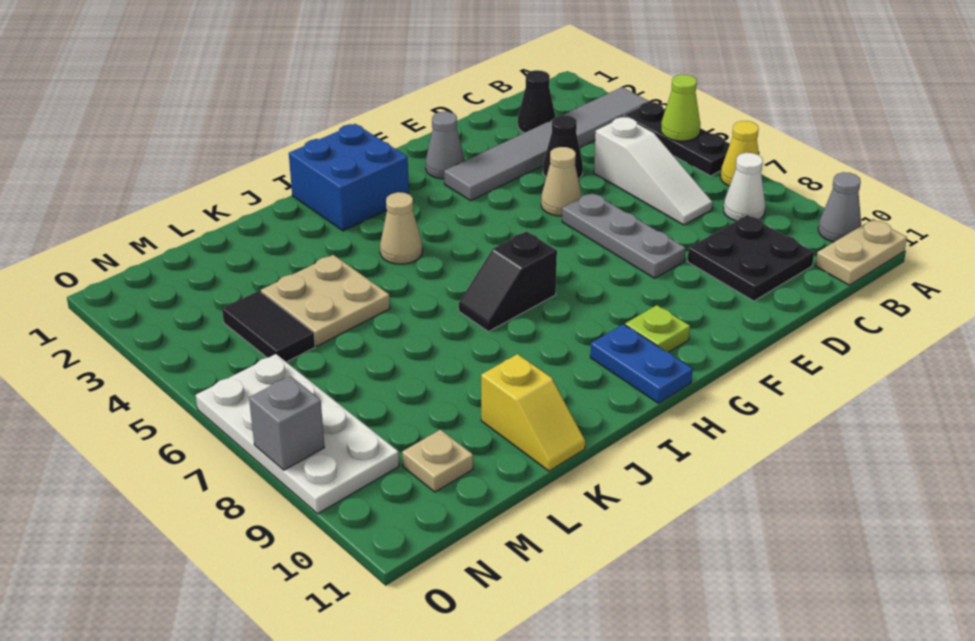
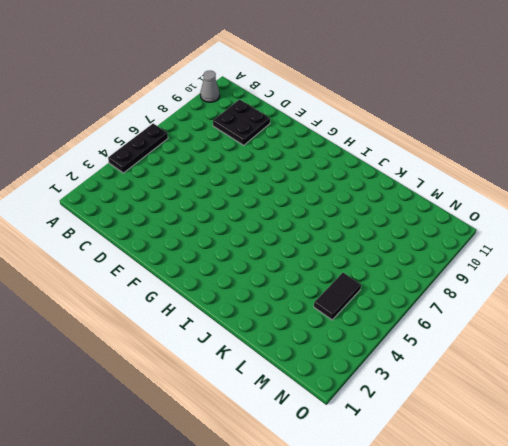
none -> grey tile A3:F3 level 1
none -> yellow cone A7 level 1
none -> tan plate A11:B11 level 1

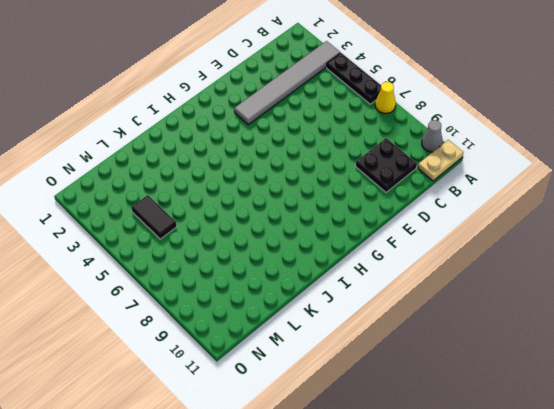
none -> white cone B8 level 1
none -> black cone C2 level 1
none -> white slope C5:C7 level 1 top 5

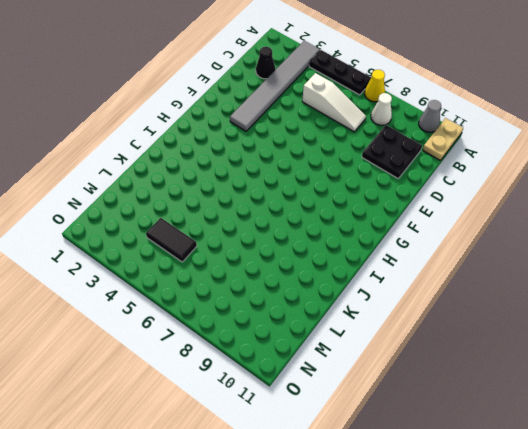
none -> black cone D4 level 1
none -> tan cone E5 level 1
none -> grey plate E6:E8 level 1

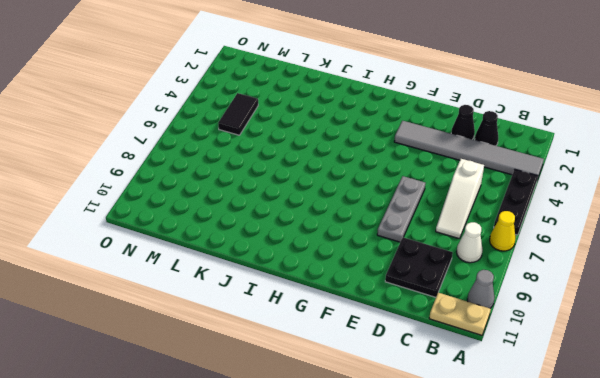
black cone D2 level 1 -> black cone D4 level 1
none -> tan cone E5 level 1
none -> grey cone F2 level 1
none -> lime plate G10 level 1

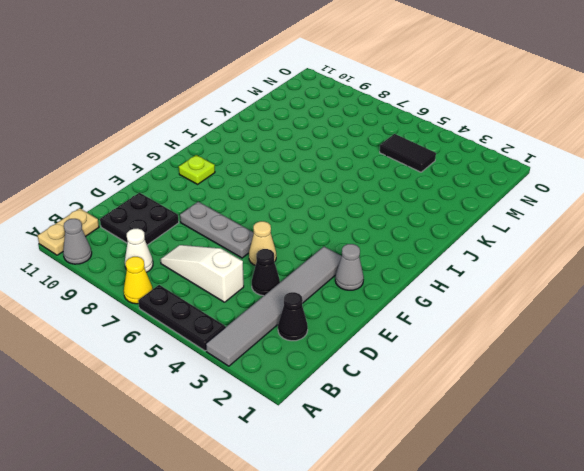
none -> blue brick H1:I2 level 1
none -> black slope H7:I7 level 1 top H
none -> blue plate H10:H11 level 1

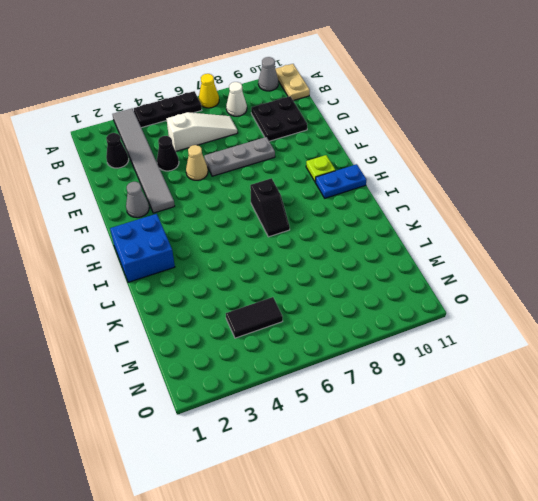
none -> tan cone I4 level 1
none -> tan plate K4:L5 level 1
none -> yellow slope K10:K11 level 1 top 10

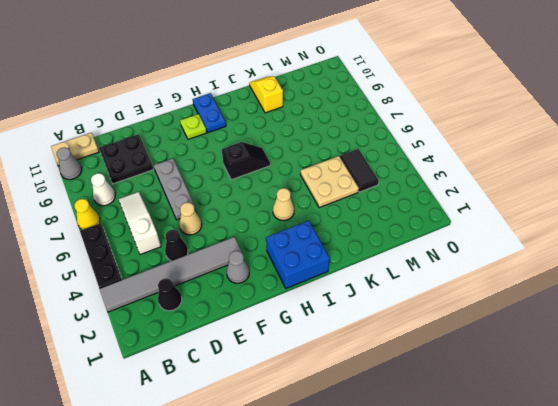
none -> tan plate M10 level 1
none -> white plate N6:O9 level 1
none -> lime cone A5 level 2

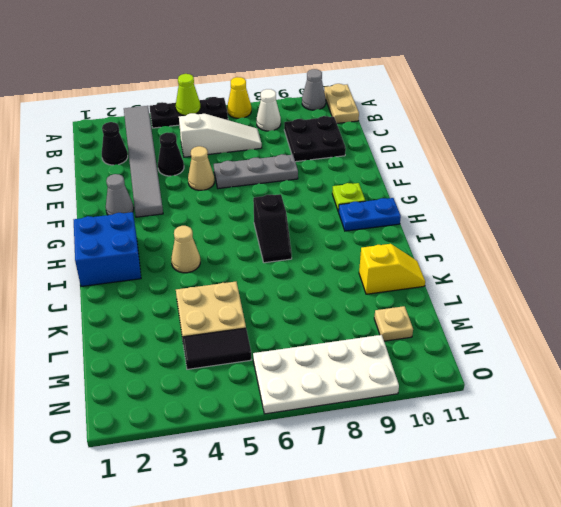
none -> grey brick O8 level 2

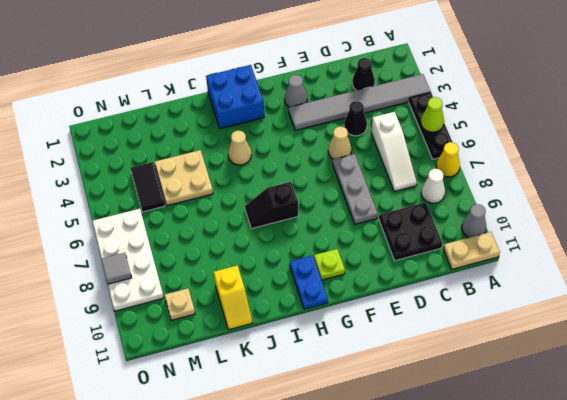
grey tile O8 level 2 -> grey brick O8 level 2

